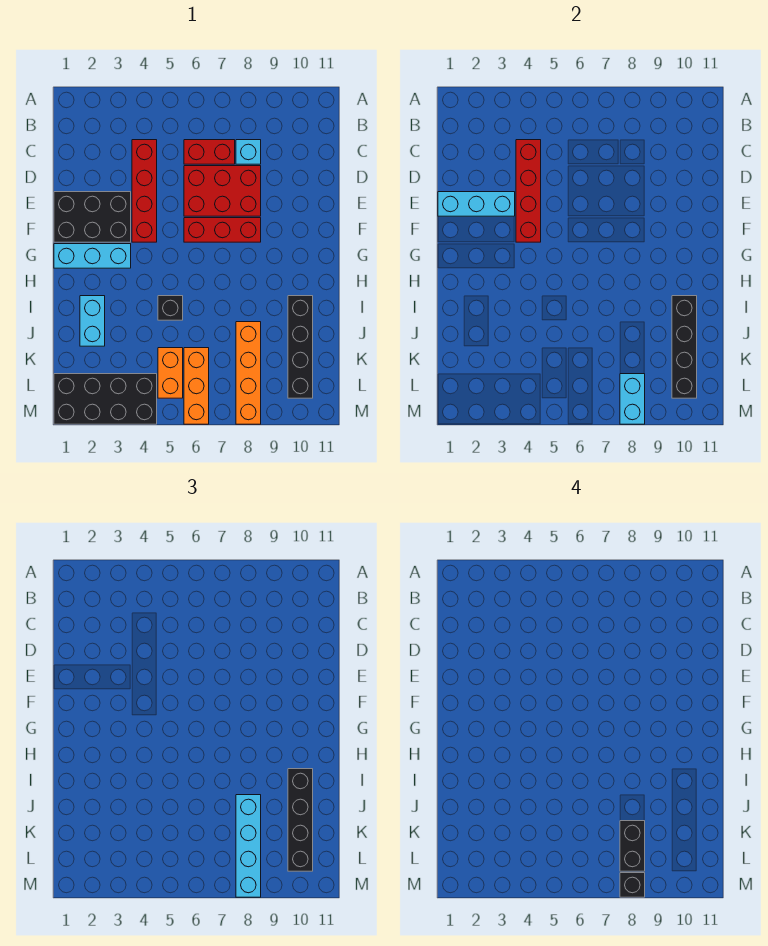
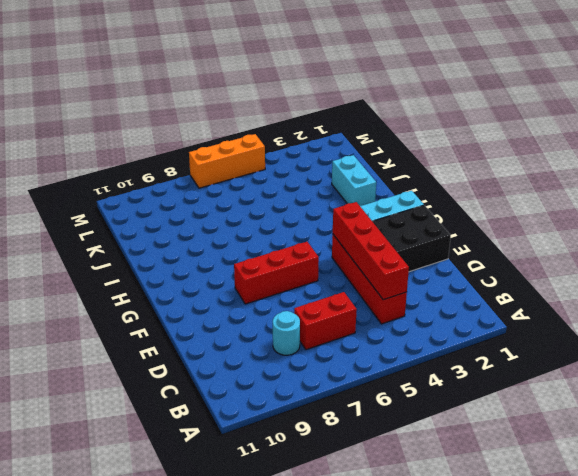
cyan round brick C8 level 1 -> cyan brick C8 level 1
orange brick M5:M7 level 1 -> orange brick K6:M6 level 1
none -> red brick D6:E8 level 1
none -> black brick I5 level 1
none -> black brick I10:L10 level 1

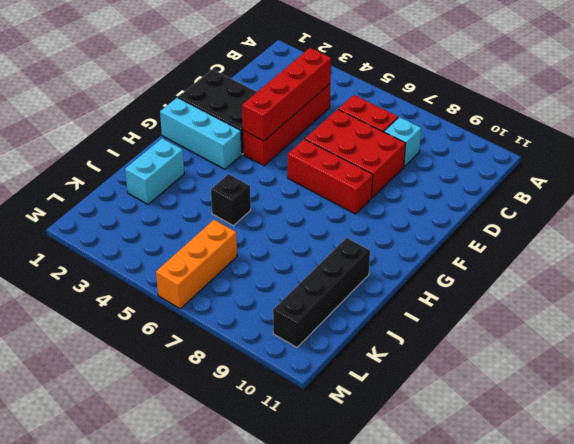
none -> orange brick J8:M8 level 1
none -> orange brick K5:L5 level 1
none -> black brick L1:M4 level 1

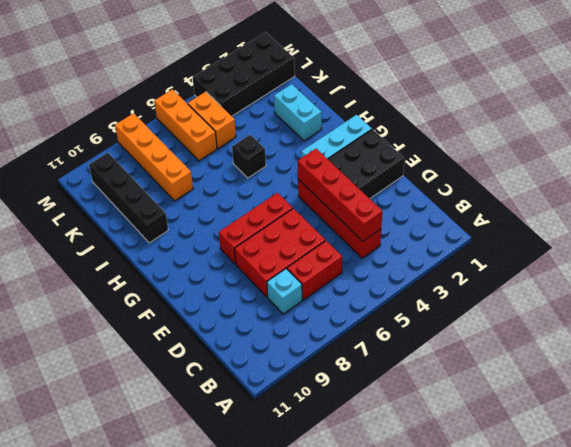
none -> cyan brick E1:E3 level 2
none -> black brick I10:L10 level 2
none -> cyan brick L8:M8 level 2

